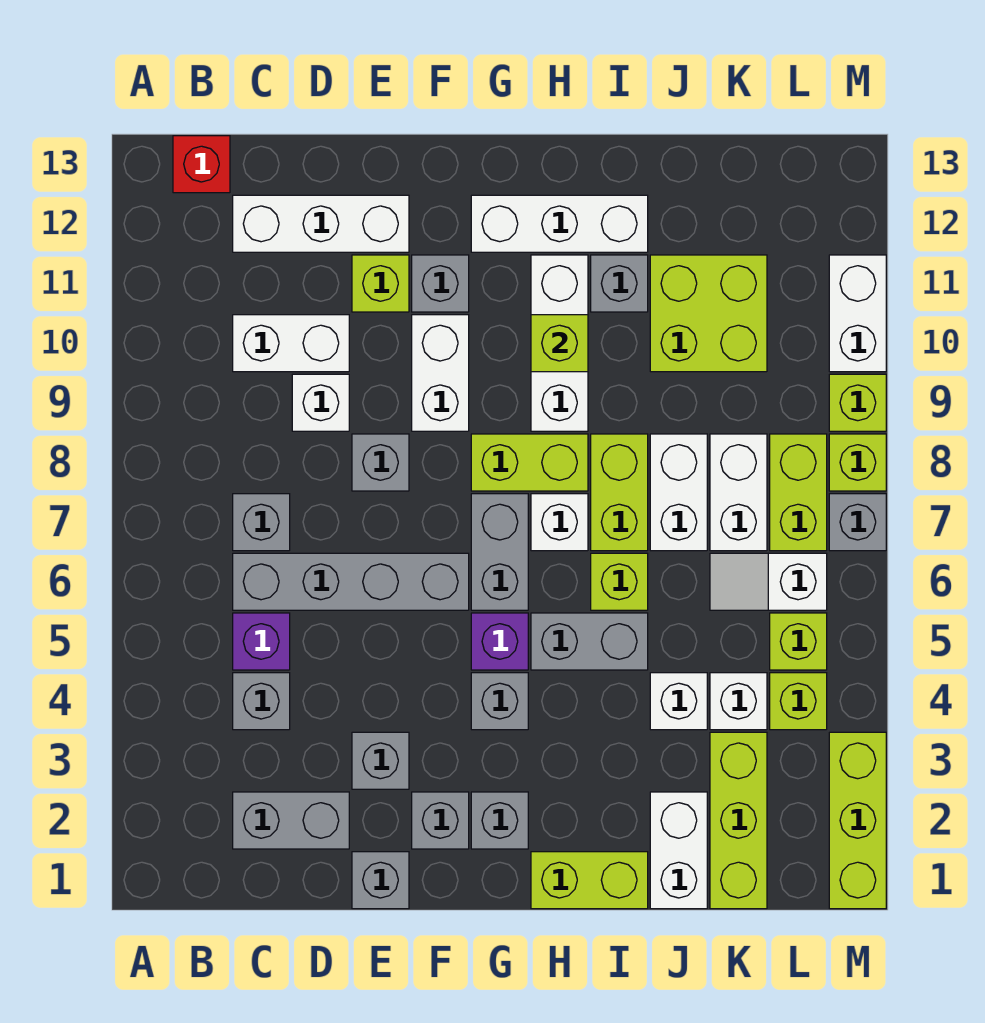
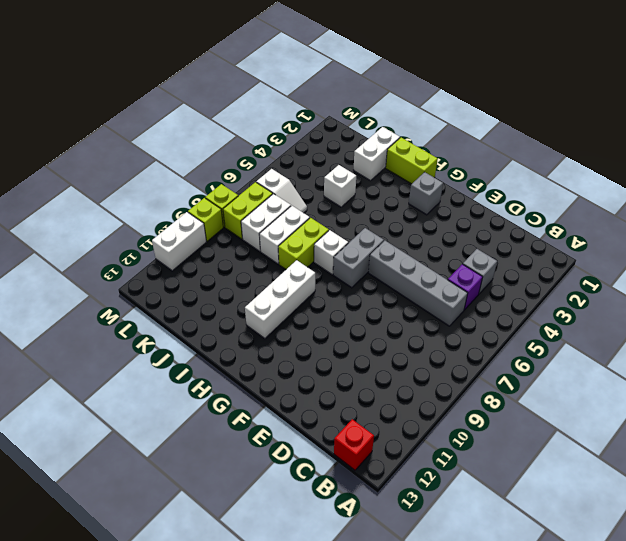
none -> grey brick C2:D2 level 1
none -> grey brick C7 level 1
none -> white brick C10:D10 level 1
none -> white brick C12:E12 level 1

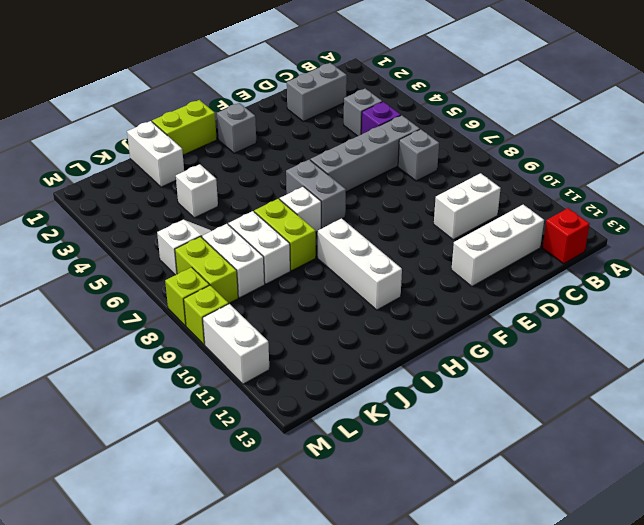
none -> white brick D9 level 1
none -> grey brick E1 level 1
none -> grey brick E3 level 1
none -> grey brick E8 level 1

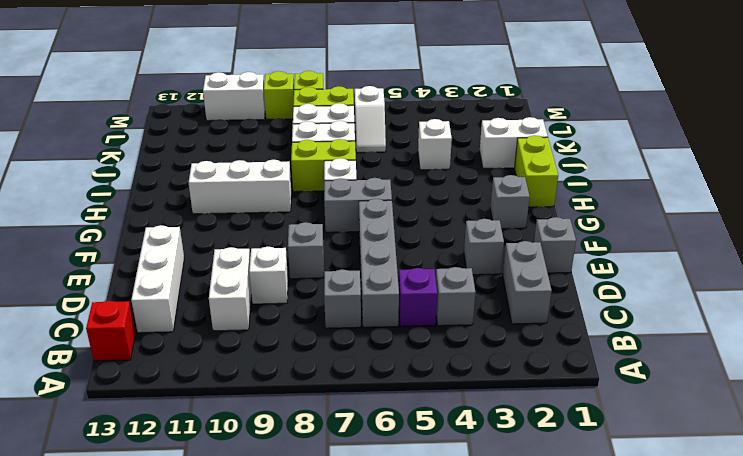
none -> lime brick E11 level 1
none -> grey brick F2 level 1
none -> white brick F9:F10 level 1
none -> grey brick F11 level 1

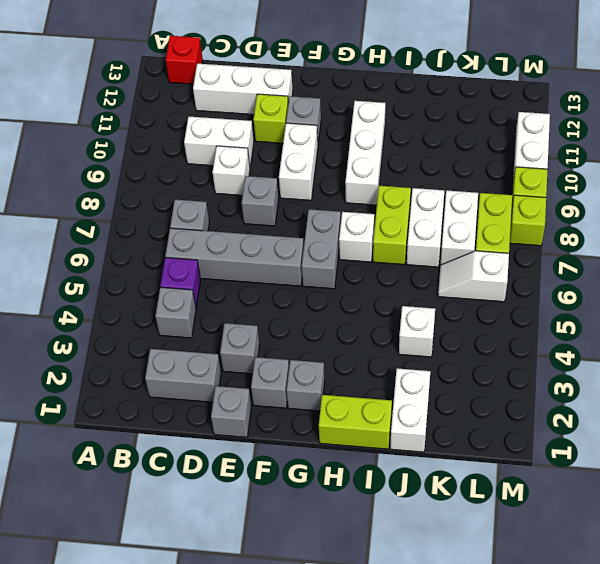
none -> grey brick G4 level 1
none -> purple brick G5 level 1
none -> lime brick G8:H8 level 1
none -> white brick G12:I12 level 1

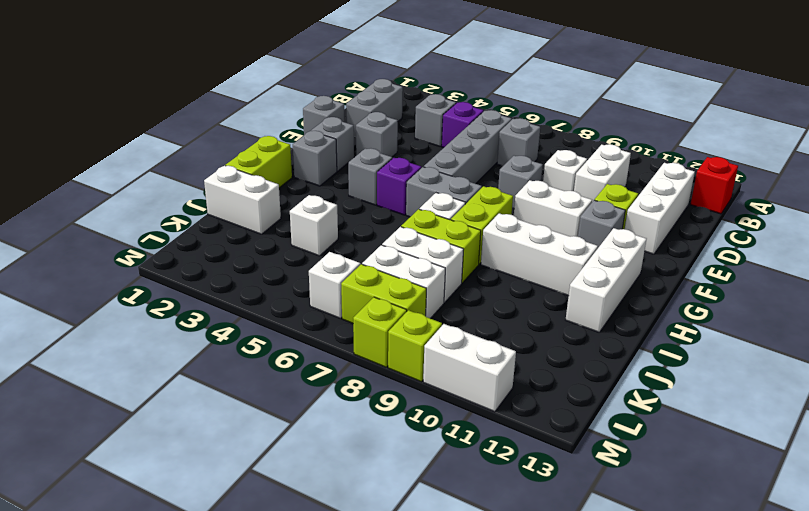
none -> grey brick H5:I5 level 1
none -> lime brick I6 level 1
none -> grey brick I11 level 1
none -> lime brick J10:K11 level 1

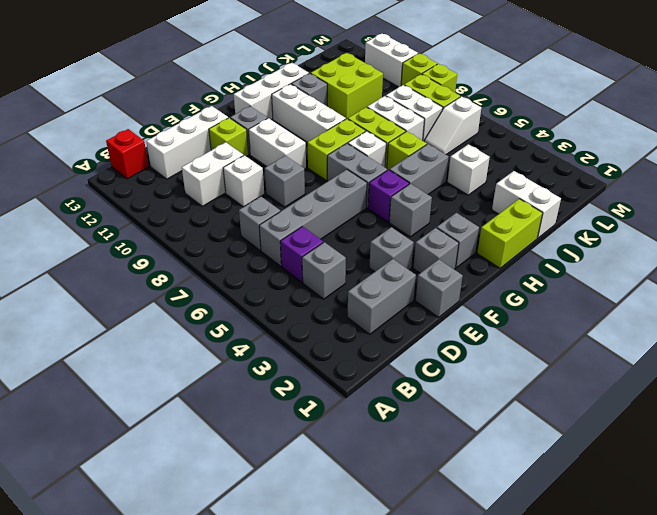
none -> lime brick K1:K3 level 1
none -> white brick K4 level 1
none -> lime brick L4 level 1
none -> lime brick L5 level 1

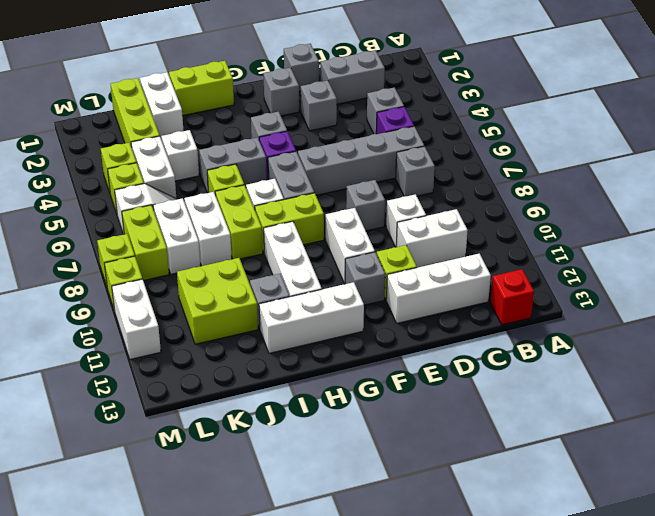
white brick K4:K5 level 1 -> white brick K4 level 1
none -> grey brick G2 level 1
none -> lime brick M1:M3 level 1
none -> grey brick M7 level 1
none -> lime brick H10 level 2

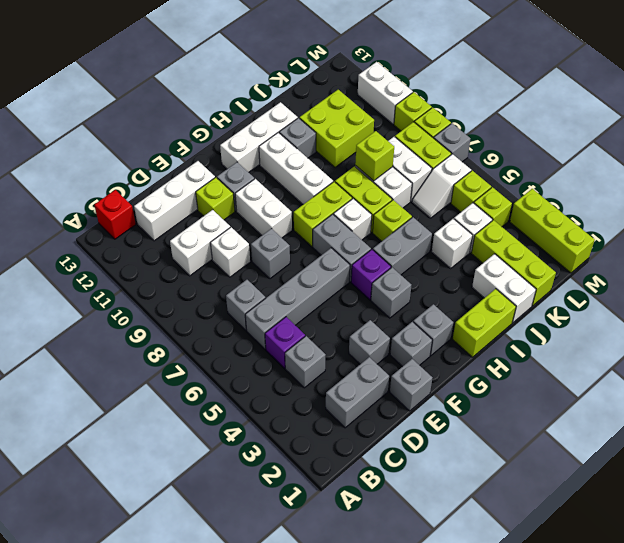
lime brick J8 level 2 -> lime brick H10 level 2

